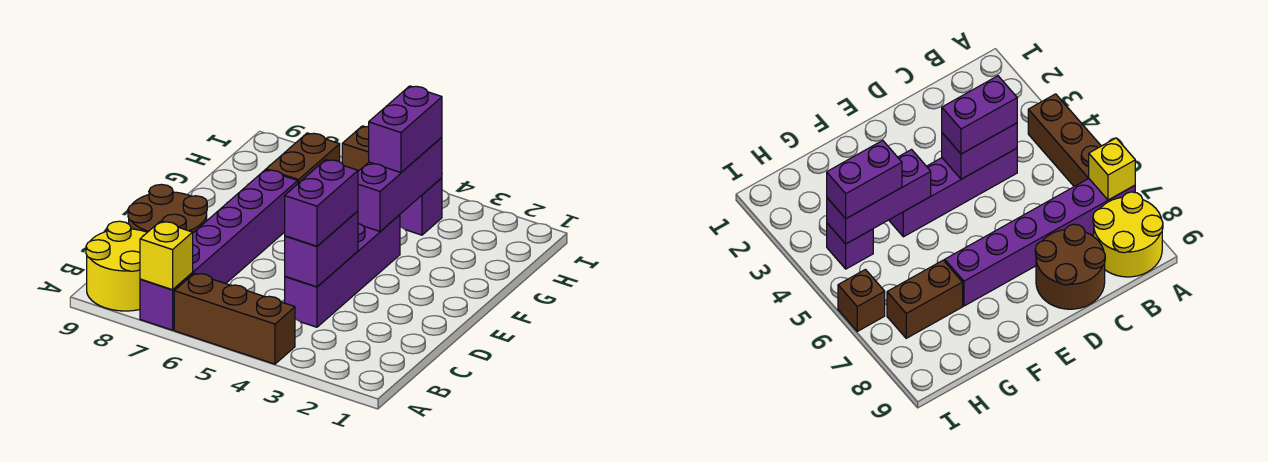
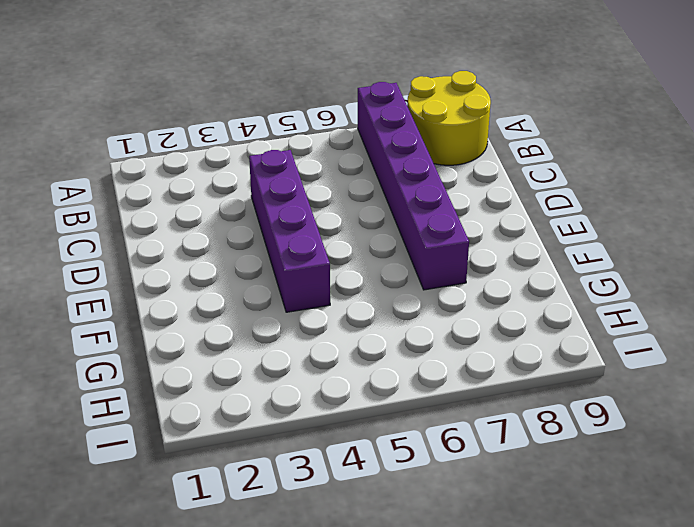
none -> brown brick A4:A6 level 1
none -> brown round brick C8:D9 level 1
none -> brown brick G7:H7 level 1

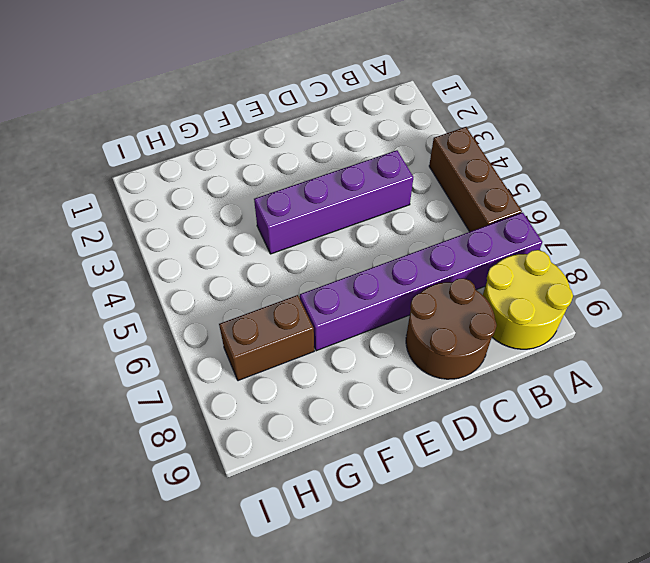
none -> purple brick H4 level 1
none -> brown brick I6 level 1
none -> yellow brick A7 level 2

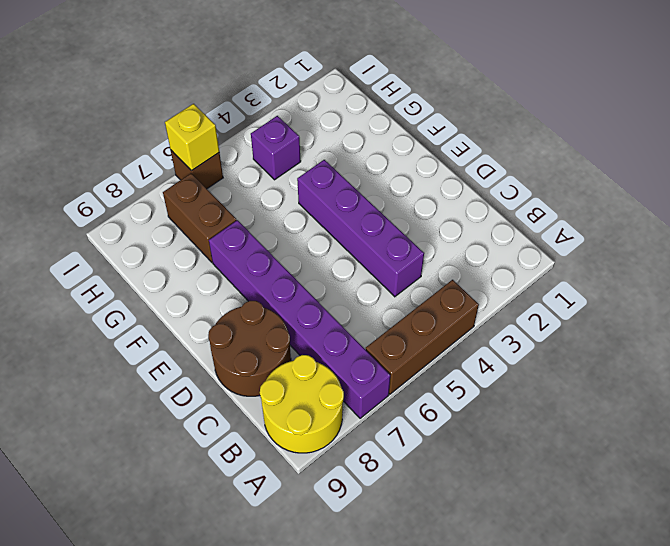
yellow brick I6 level 2 -> yellow brick A7 level 2
none -> purple brick C4:D4 level 2
none -> purple brick F4:H4 level 2
none -> purple brick C4:D4 level 3

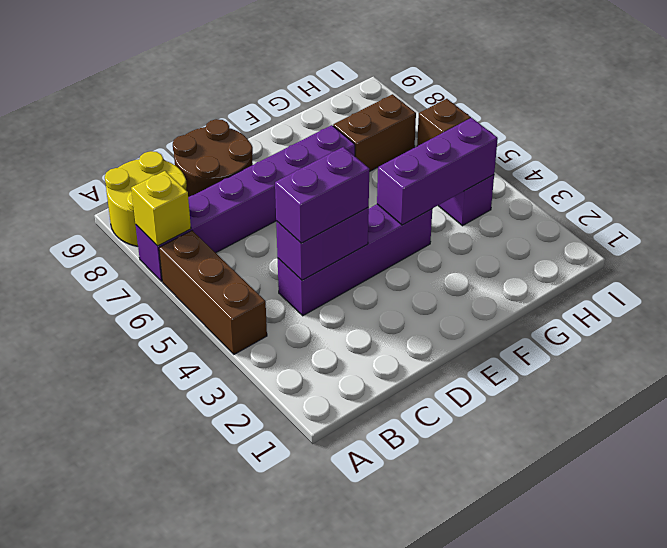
none -> purple brick G4:H4 level 3

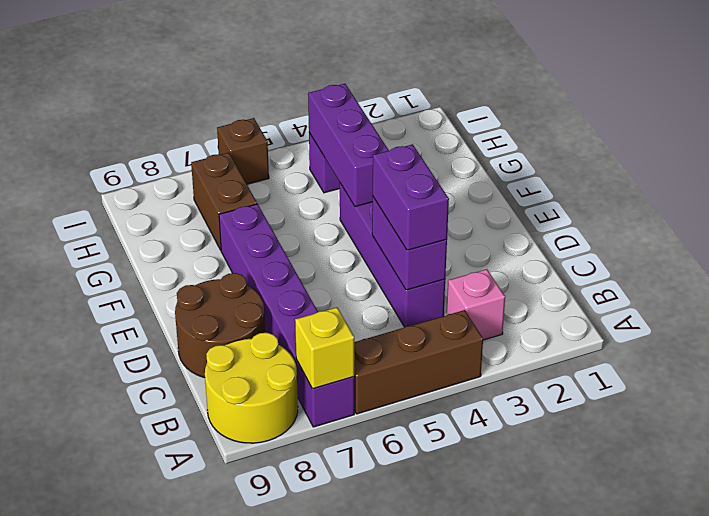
pink brick B3 level 1 -> none
none -> purple brick G4:H4 level 3

